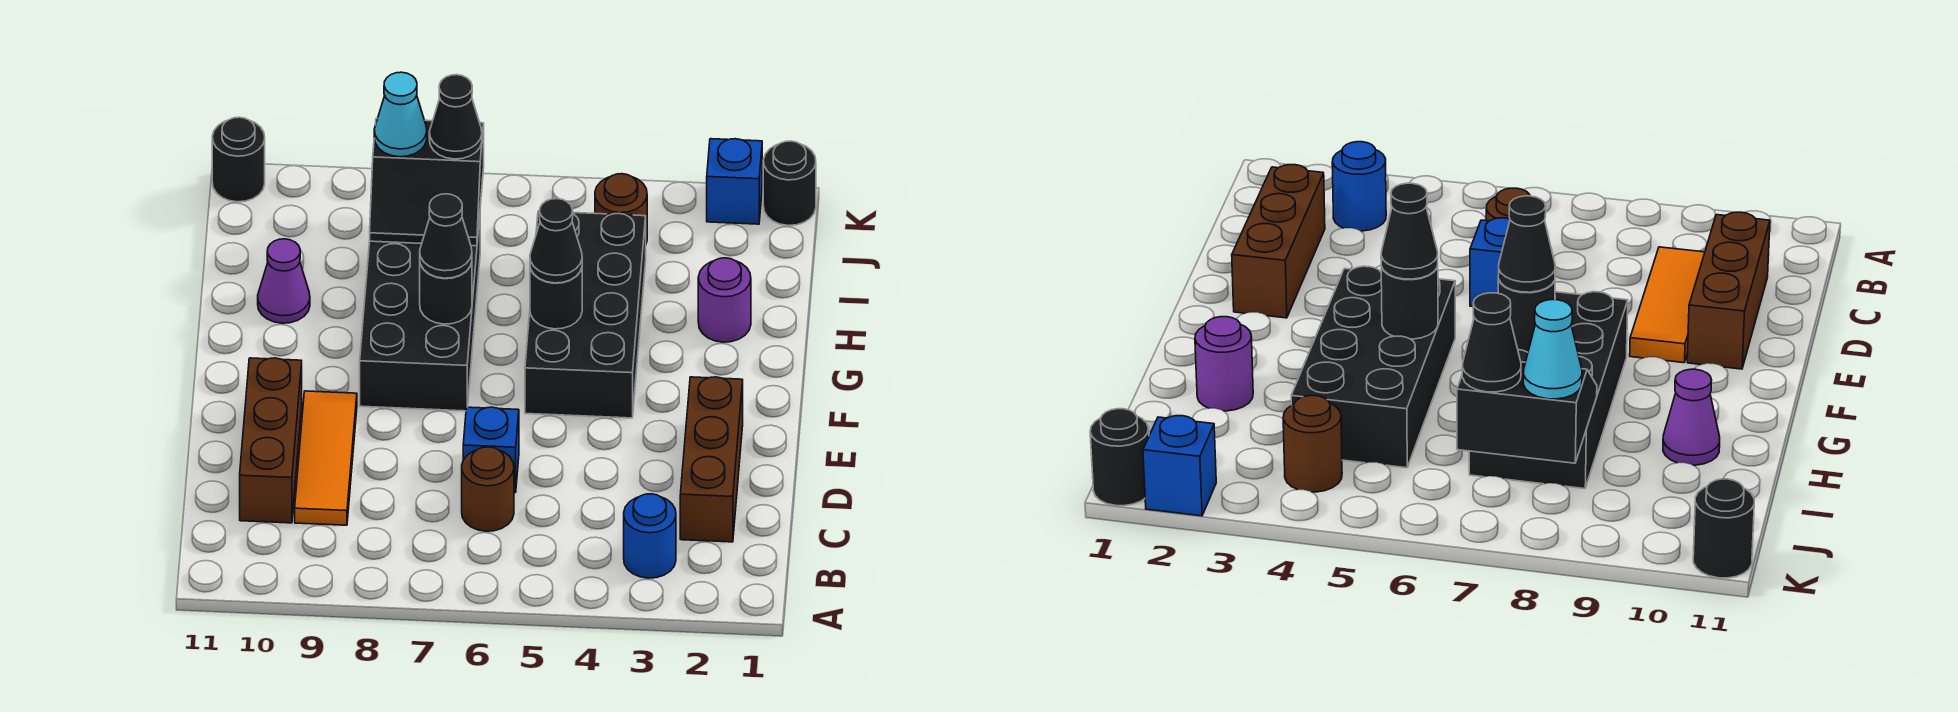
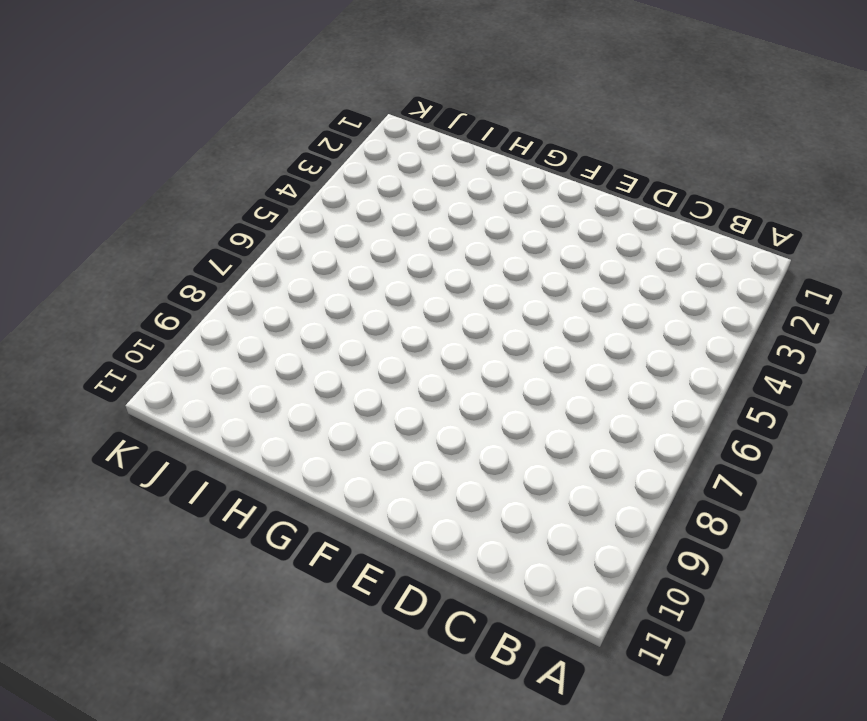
none -> blue round brick B3 level 1
none -> brown brick C2:E2 level 1
none -> brown round brick C6 level 1

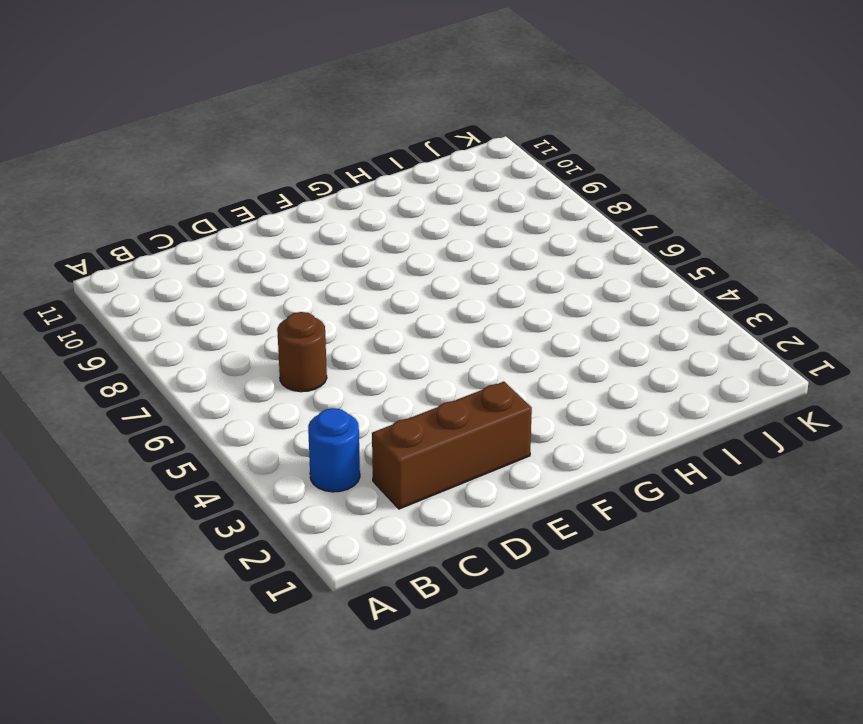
none -> orange tile C9:E9 level 1
none -> brown brick C10:E10 level 1
none -> blue brick D6 level 1

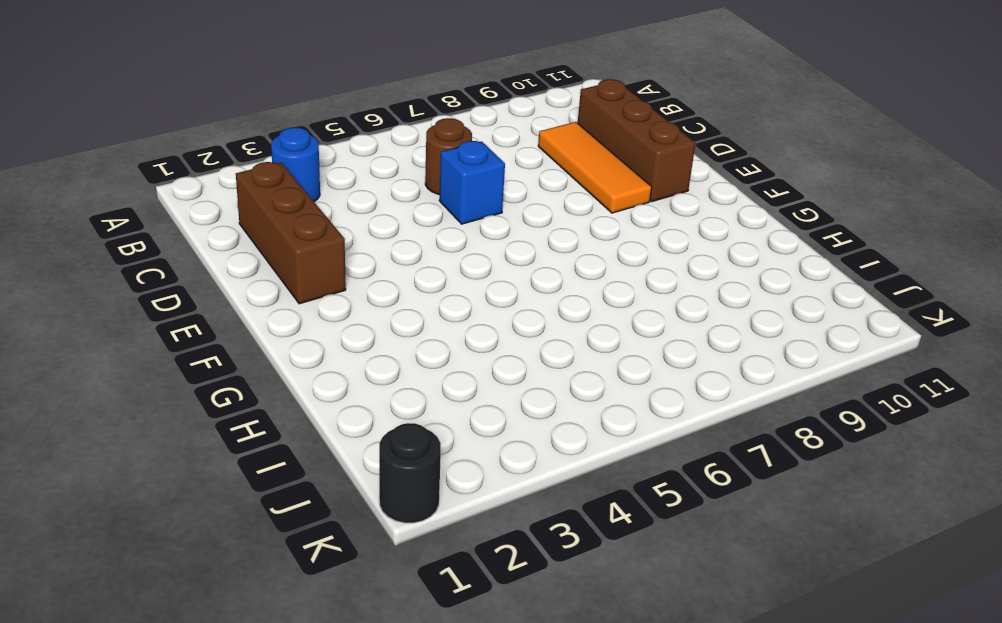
none -> black brick F4:I5 level 1
none -> black brick F7:I8 level 1
none -> purple round brick H2 level 1

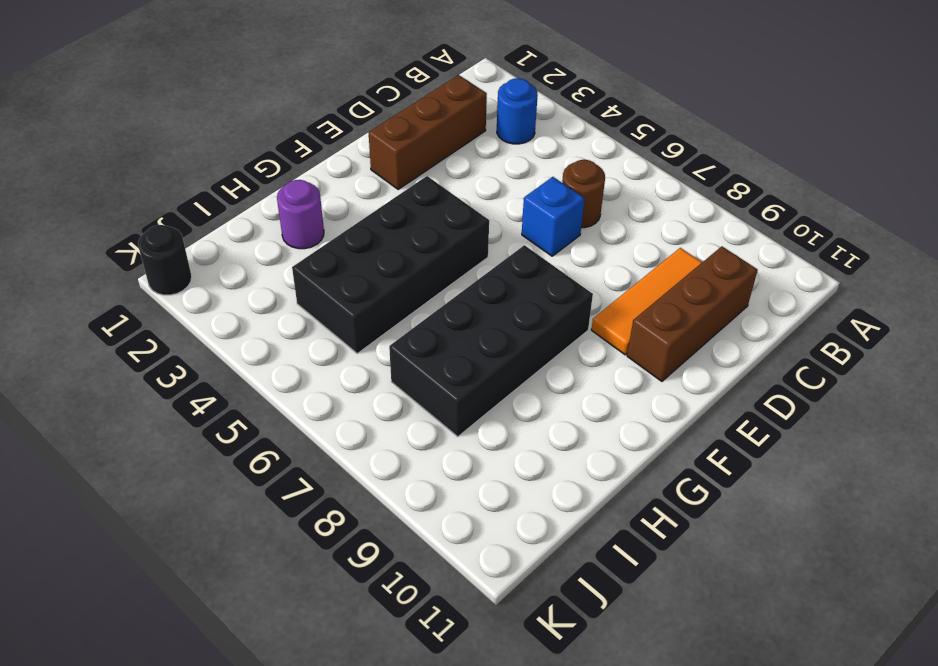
none -> purple cone H10 level 1
none -> brown round brick J4 level 1
none -> blue brick K2 level 1

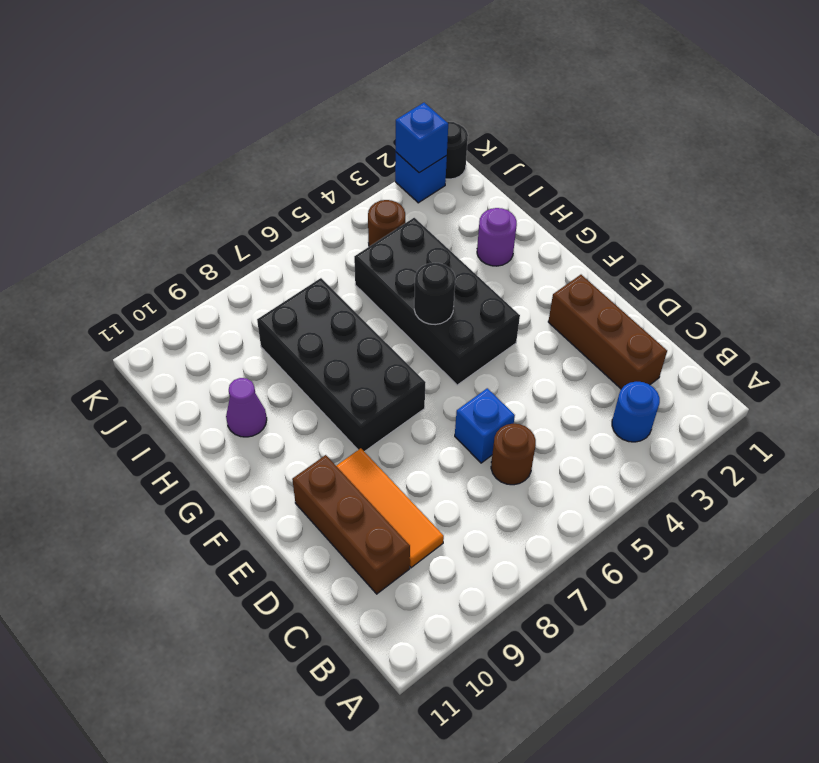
blue brick K2 level 2 -> none
none -> black round brick K11 level 1
none -> black round brick G7 level 2
none -> black slope I7:J8 level 2 top J

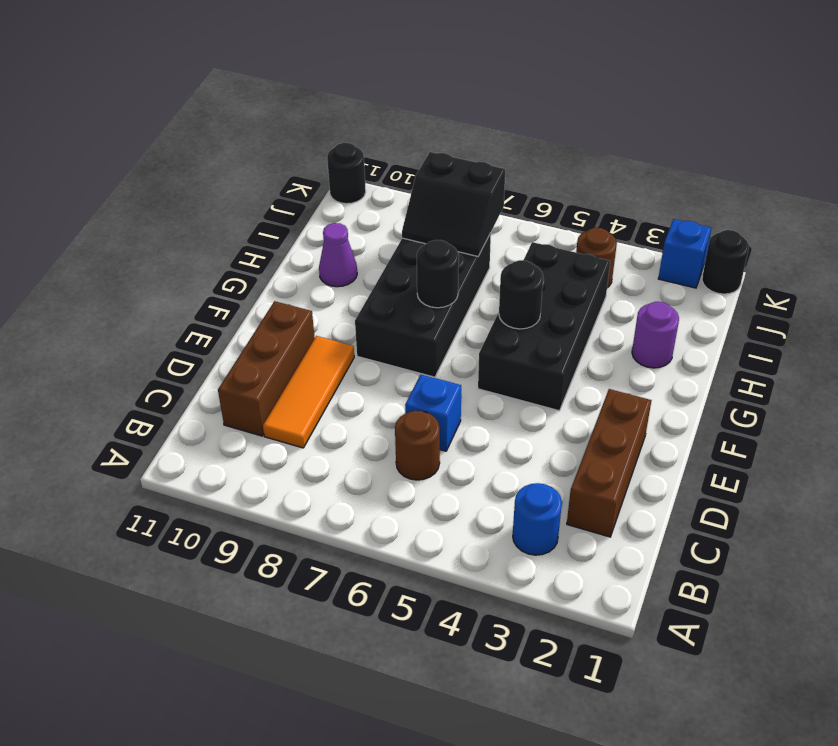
none -> black cone G5 level 3
none -> black cone G7 level 3
none -> black cone J7 level 3

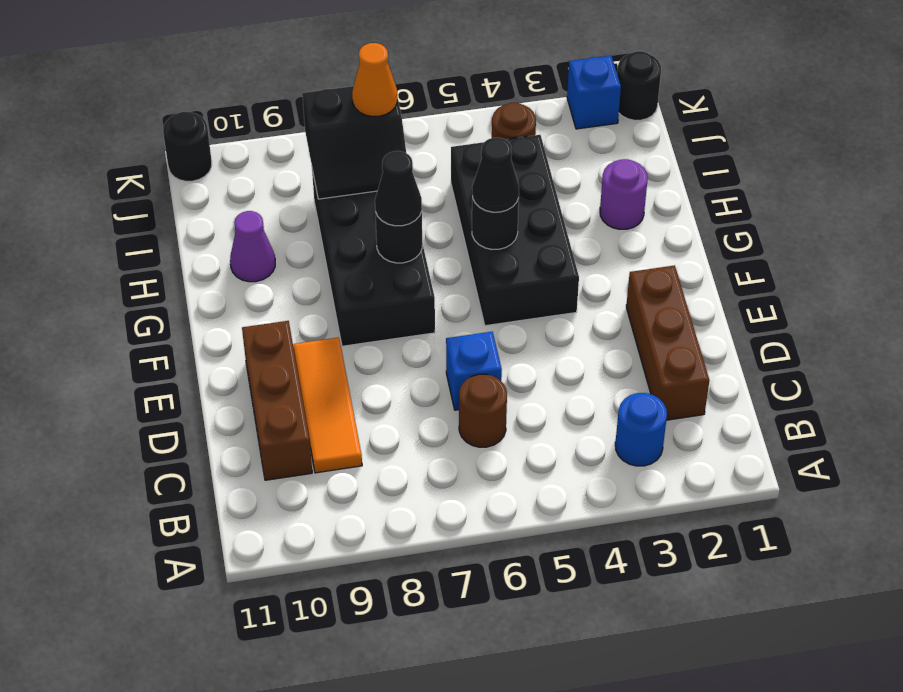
orange cone J7 level 3 -> black cone J7 level 3
none -> cyan cone J8 level 3

